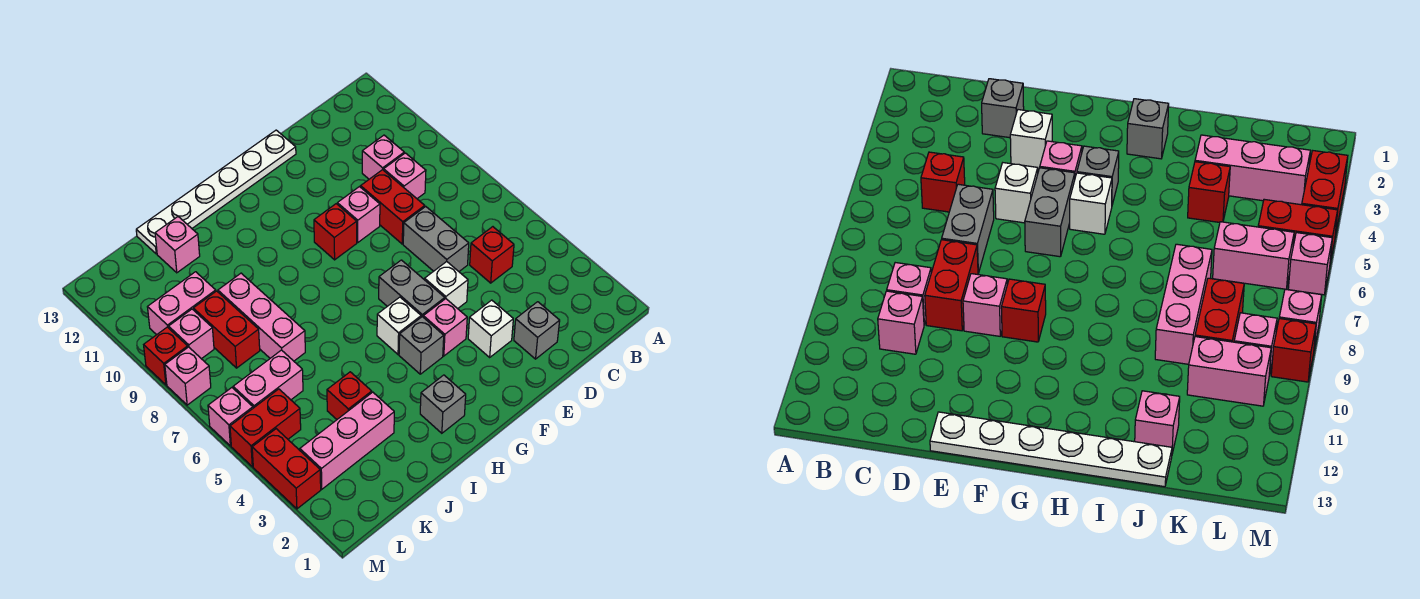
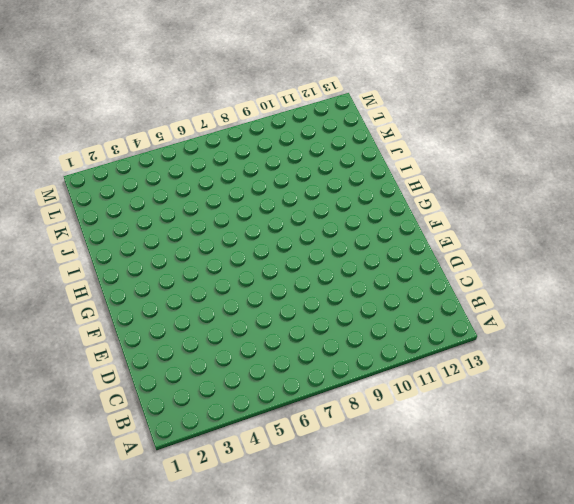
none -> red brick C5 level 1
none -> pink brick C9 level 1
none -> pink brick C10 level 1

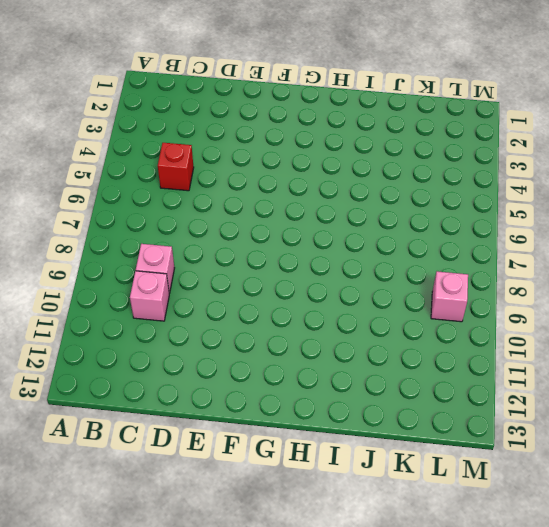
none -> grey brick D2 level 1
none -> grey brick D6:D7 level 1
none -> red brick D8:D9 level 1

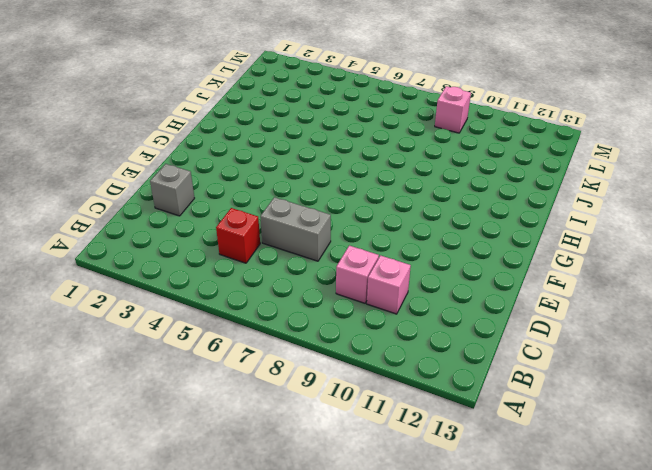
none -> red brick D8:D9 level 1
none -> white brick E3 level 1
none -> white brick E5 level 1

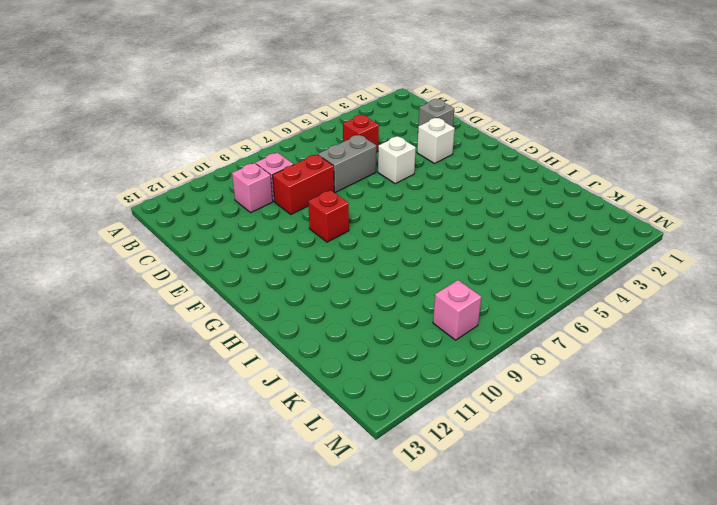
none -> pink brick E9 level 1
none -> white plate E13:J13 level 1
none -> pink brick F4 level 1

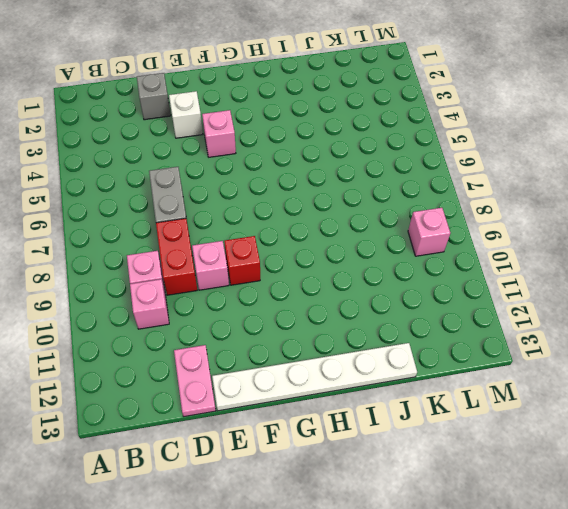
pink plate D12:D13 level 1 -> none
none -> red brick C5 level 1
none -> white brick E5 level 1
none -> grey brick F5:F6 level 1

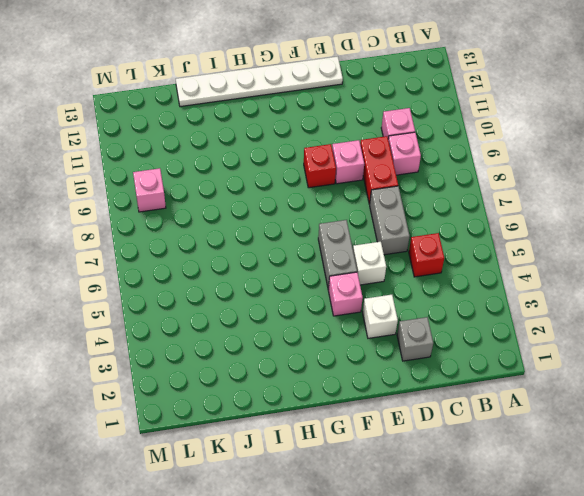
none -> grey brick G4 level 1
none -> white brick G5 level 1
none -> grey brick H2 level 1

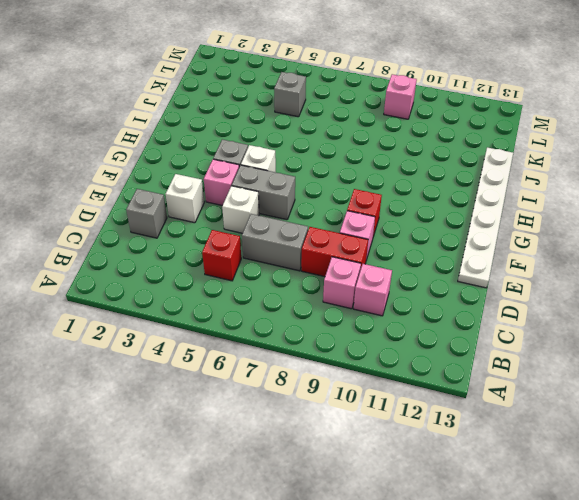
grey brick K5 level 1 -> grey brick H2 level 1
none -> pink brick J3:L3 level 1
none -> red brick J4 level 1
none -> pink brick J7:J9 level 1

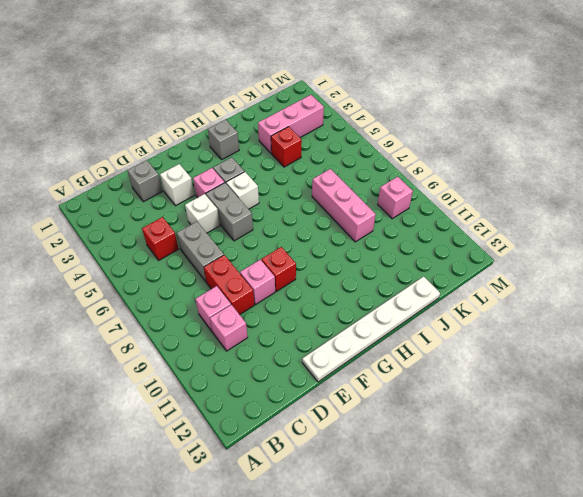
none -> pink brick J12 level 1
none -> pink brick K6:L6 level 1
none -> red brick K8:K9 level 1

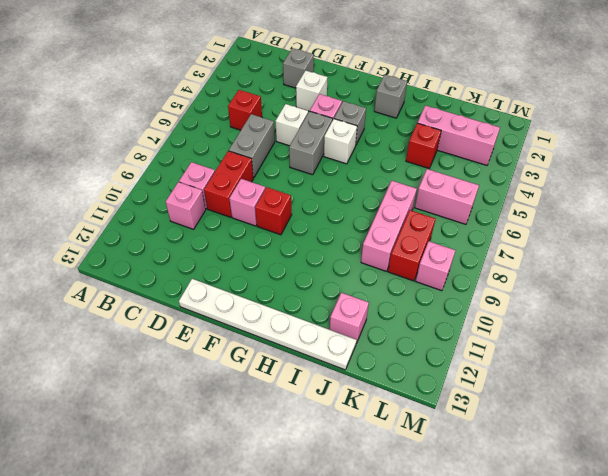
none -> pink brick K10:L10 level 1
none -> red brick L5:M5 level 1
none -> red brick M3:M4 level 1

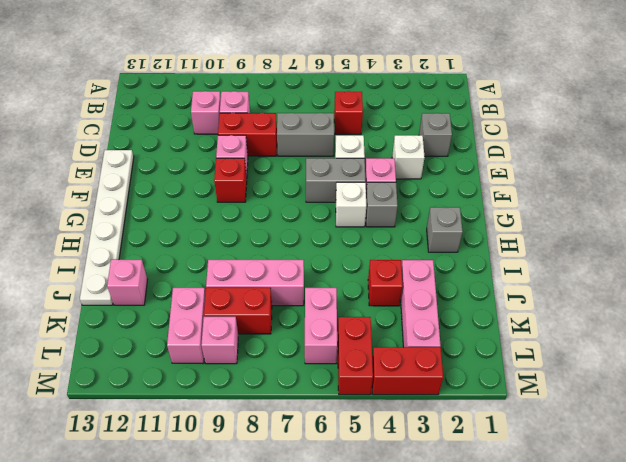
none -> pink brick M6 level 1
none -> pink brick M8 level 1
none -> red brick M9 level 1

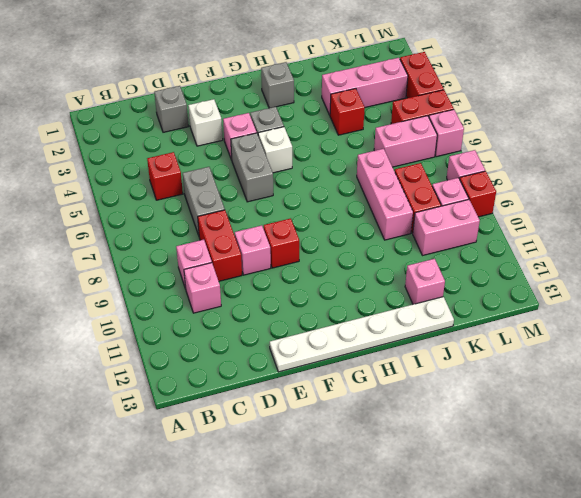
none -> white brick E5 level 1

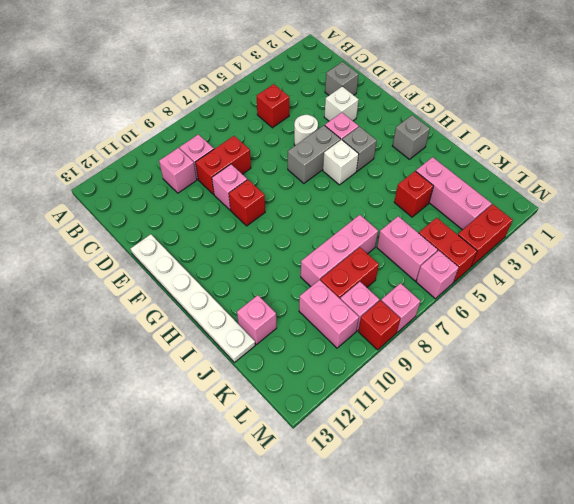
white round brick E5 level 1 -> white brick E5 level 1
none -> grey brick D6:D7 level 1

